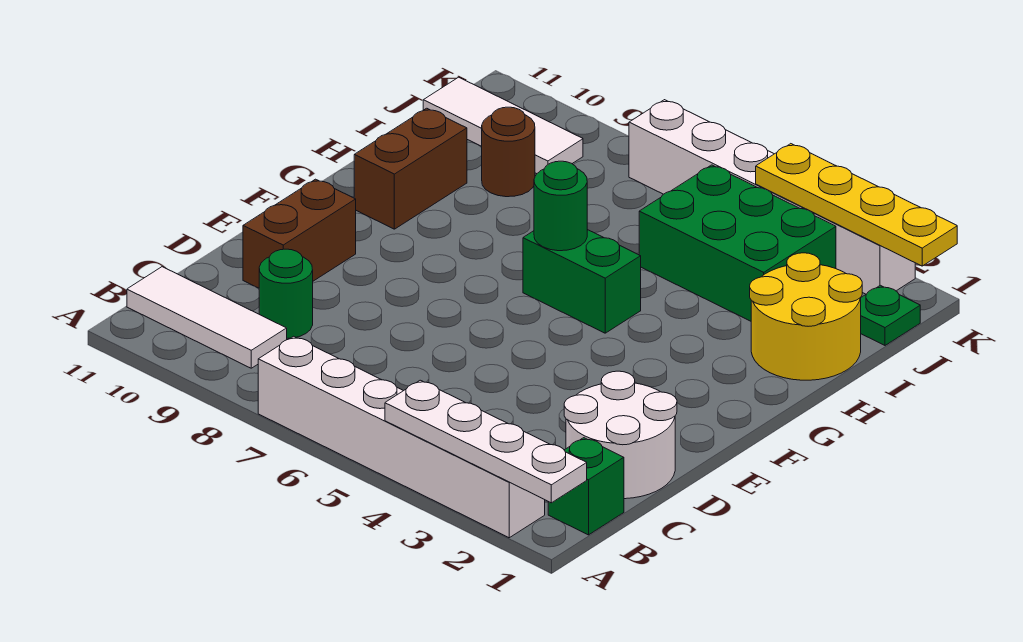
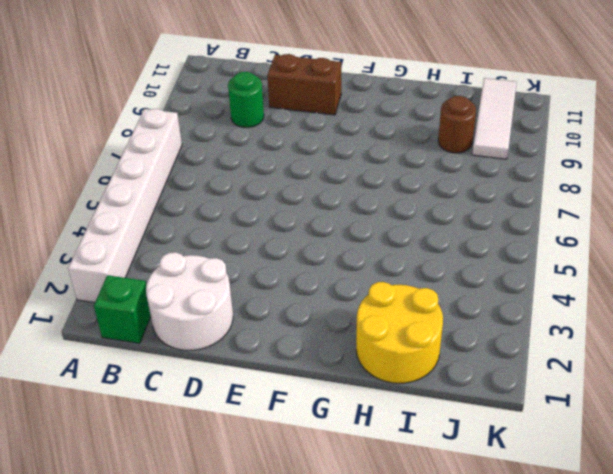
none -> white tile B9:B11 level 1
none -> green brick G5:G6 level 1
none -> brown brick G10:H10 level 1

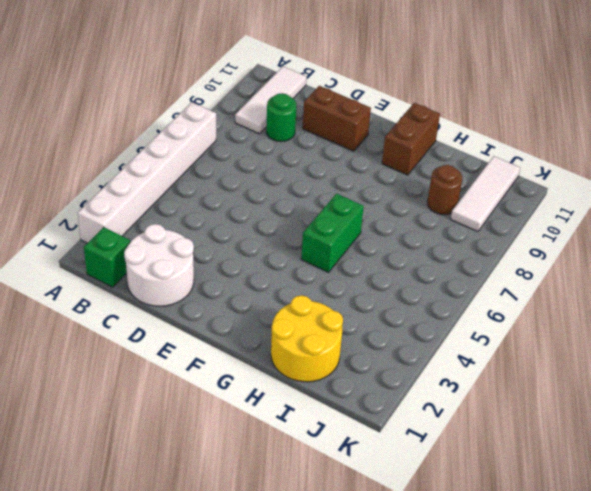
brown brick G10:G11 level 1 -> brown brick G10:H10 level 1
none -> green brick I3:J5 level 1
none -> green plate J1 level 1
none -> white brick K2:K7 level 1

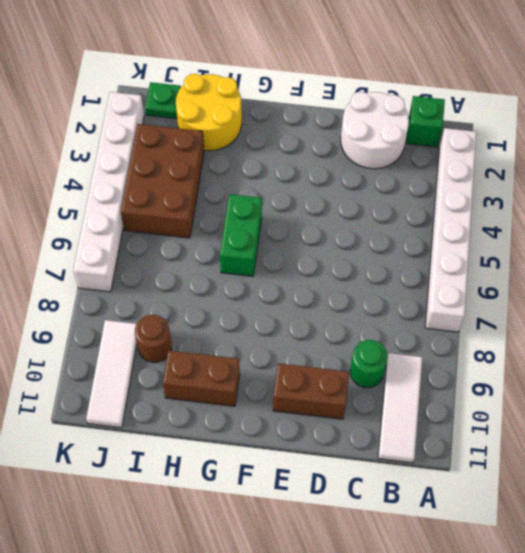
brown brick I3:J5 level 1 -> green brick I3:J5 level 1
none -> white plate A1:A4 level 2
none -> green round brick G6 level 2
none -> yellow plate K1:K4 level 2

